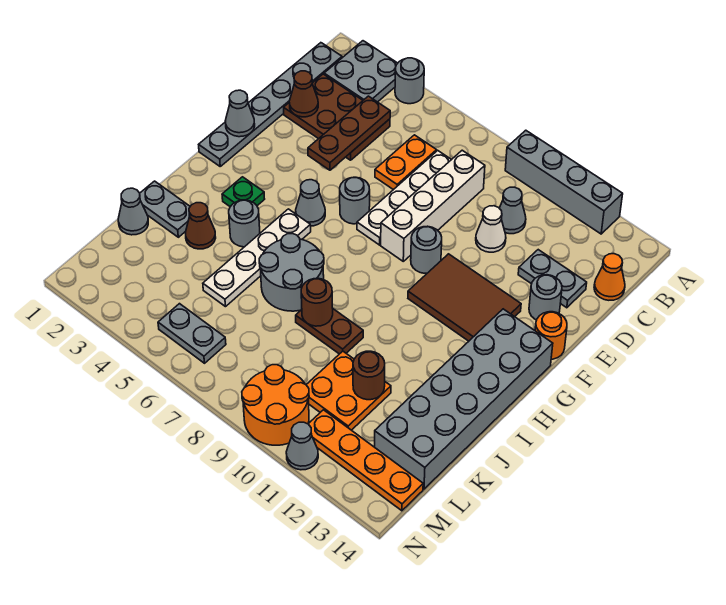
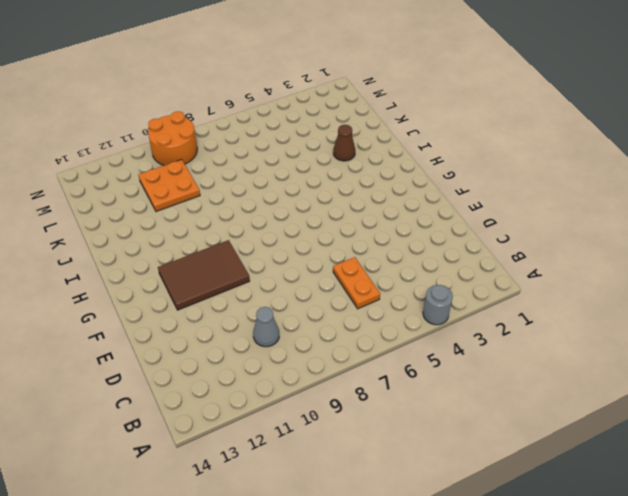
none -> grey plate A2:B3 level 1
none -> grey brick A9:A12 level 1
none -> grey plate B1:G1 level 1
none -> brown plate C2:D4 level 1

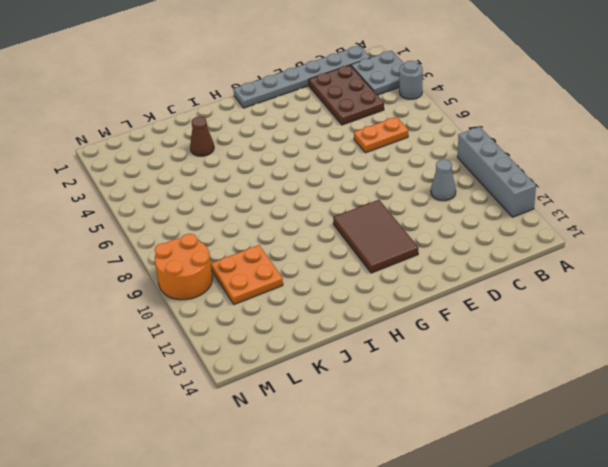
none -> white plate C7:F7 level 1
none -> white brick C8:F8 level 1
none -> orange cone C14 level 1
none -> white cone D10 level 1

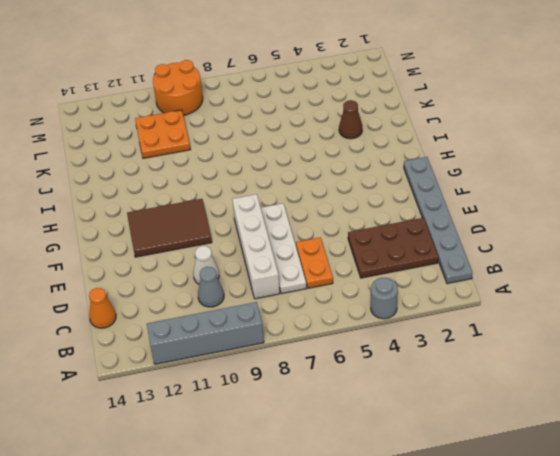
none -> grey plate A2:B3 level 1
none -> grey plate D12:D13 level 1
none -> grey round brick E13 level 1
none -> grey round brick F6 level 1

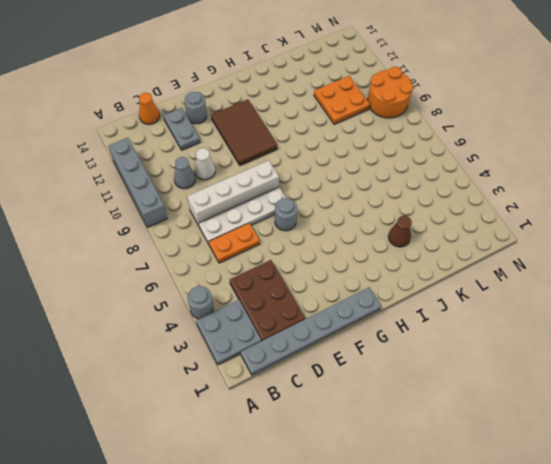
none -> grey round brick F9 level 1
none -> orange round brick F14 level 1
none -> grey cone G5 level 1
none -> grey brick G13:L14 level 1

